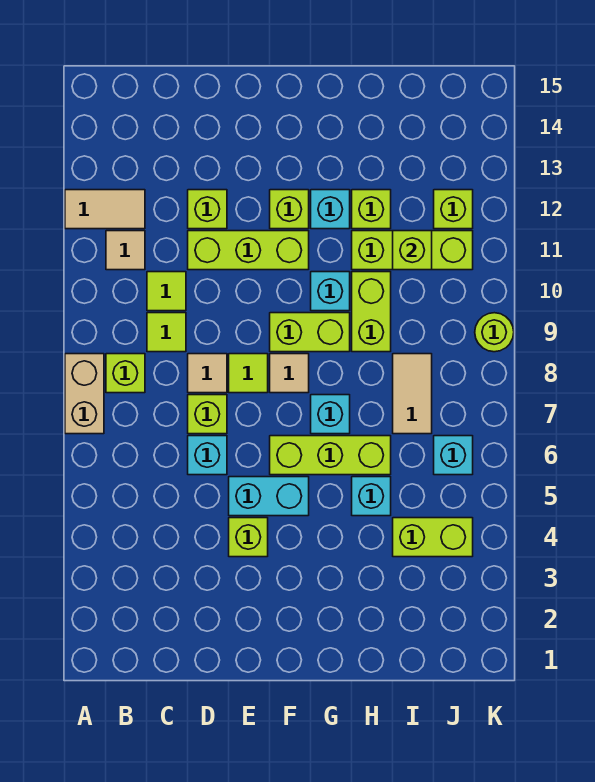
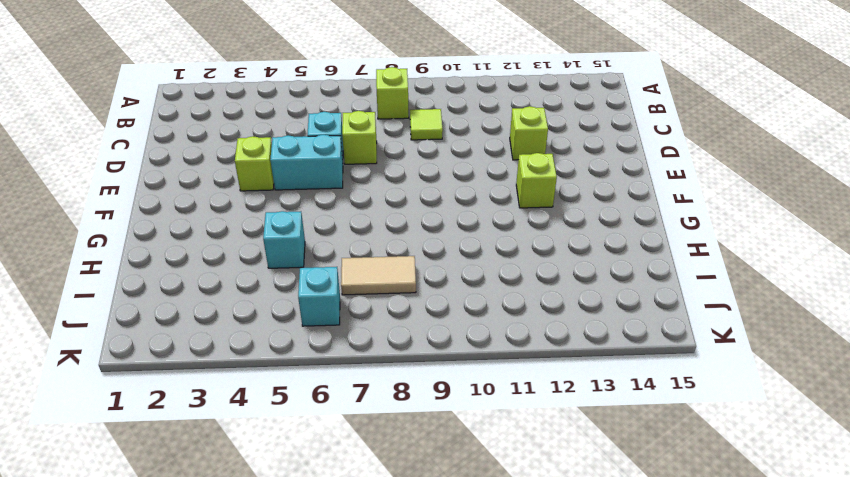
cyan brick E5:E6 level 1 -> cyan brick E5:F5 level 1
none -> tan brick A7:A8 level 1
none -> tan tile A12:B12 level 1
none -> tan tile B11 level 1
none -> lime tile C10 level 1

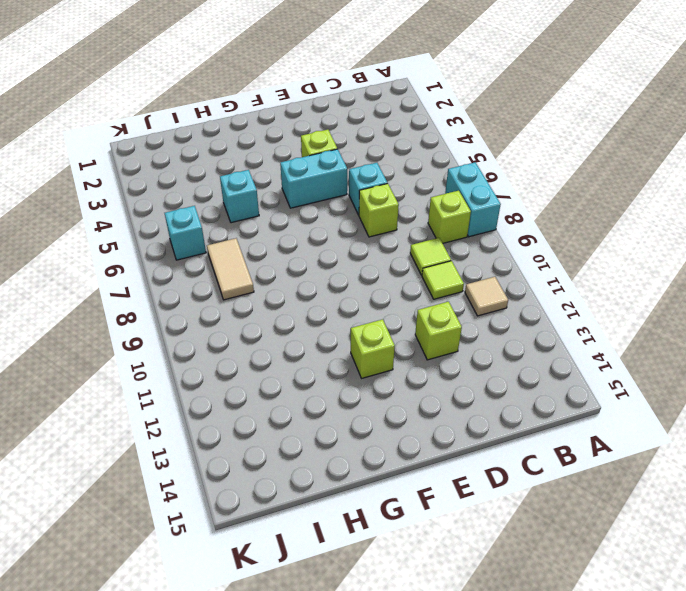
cyan brick A7:A8 level 1 -> tan brick A7:A8 level 1
none -> tan tile A12:B12 level 1
none -> tan tile D8 level 1
none -> lime brick D11:F11 level 1
none -> lime tile E8 level 1

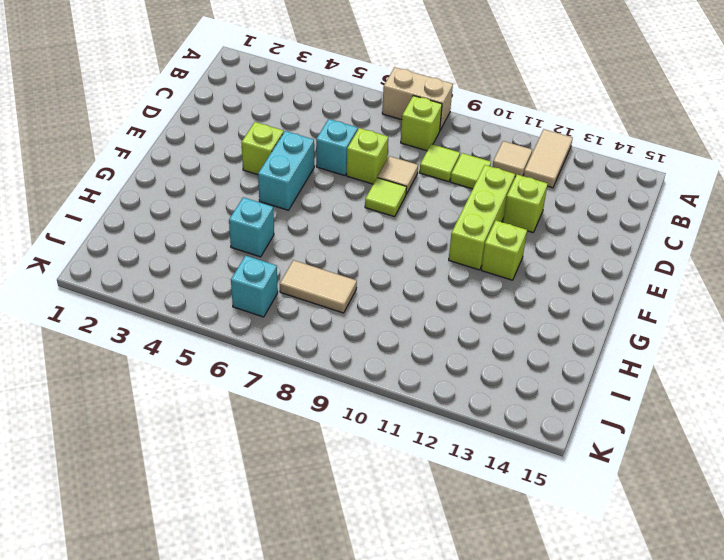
none -> lime brick F6:H6 level 1
none -> tan tile F8 level 1
none -> lime brick F9:G9 level 1
none -> cyan brick G7 level 1

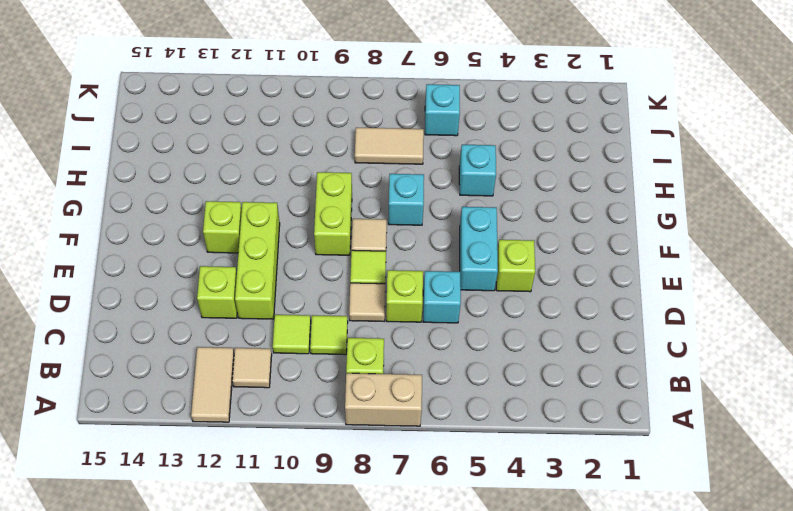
none -> lime brick F6:H6 level 1
none -> cyan brick G10 level 1
none -> cyan brick G12 level 1
none -> lime brick H9:H10 level 1

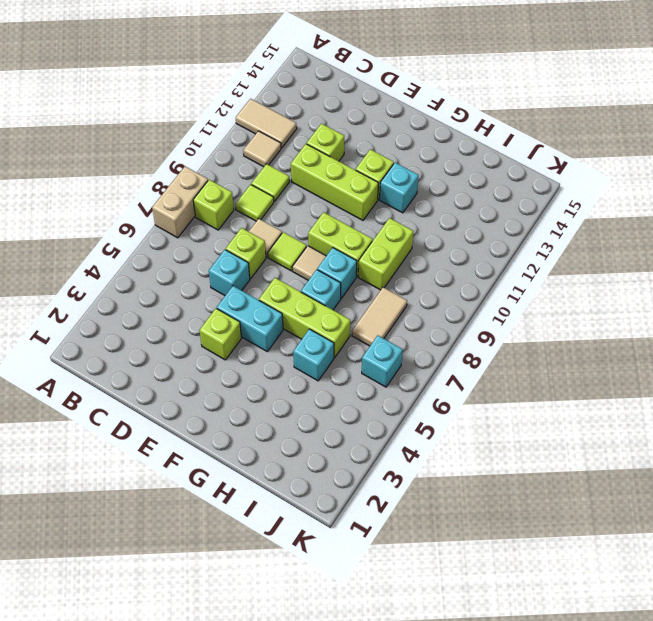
cyan brick G8 level 1 -> cyan brick G10 level 1
none -> lime brick H11:J11 level 1
none -> lime brick H12 level 1
none -> lime brick I4:J4 level 1
none -> lime brick J12 level 1

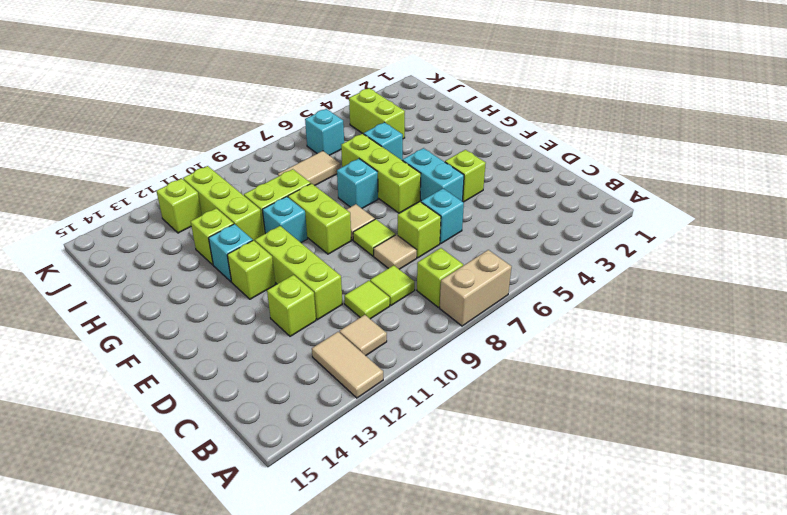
none -> lime round brick K9 level 1
none -> lime brick I11 level 2

